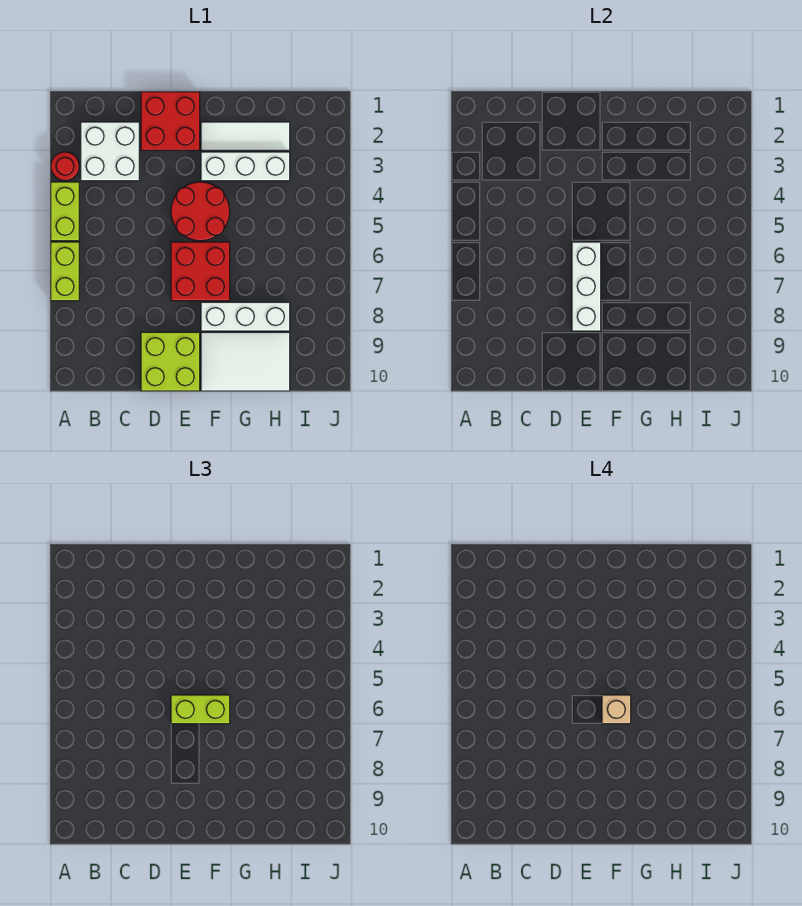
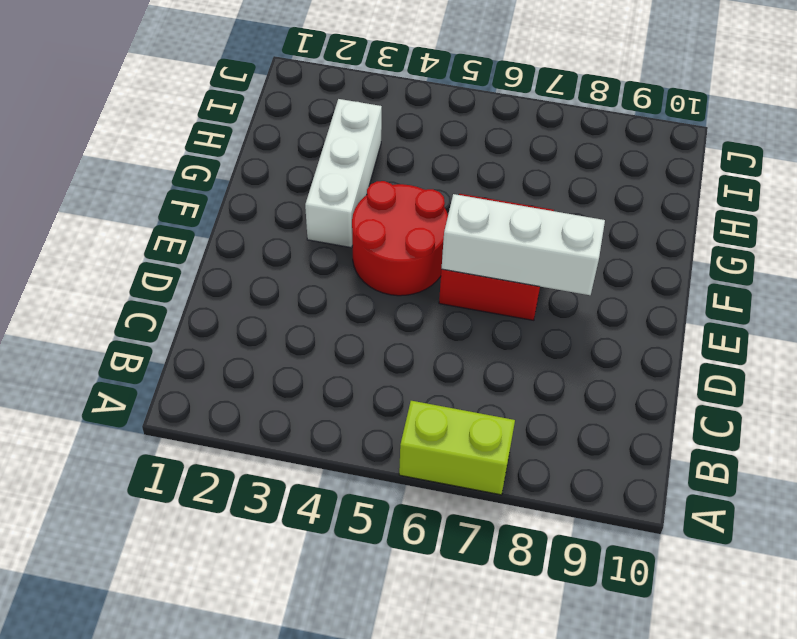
none -> red round brick A3 level 1
none -> lime brick A4:A5 level 1
none -> white brick B2:C3 level 1

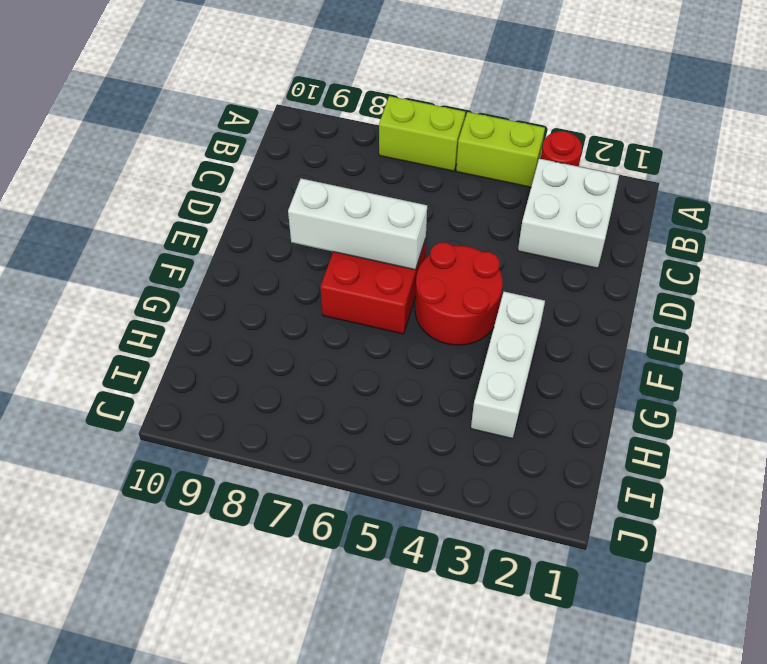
none -> red brick D1:E2 level 1
none -> lime brick D9:E10 level 1
none -> white tile F2:H2 level 1

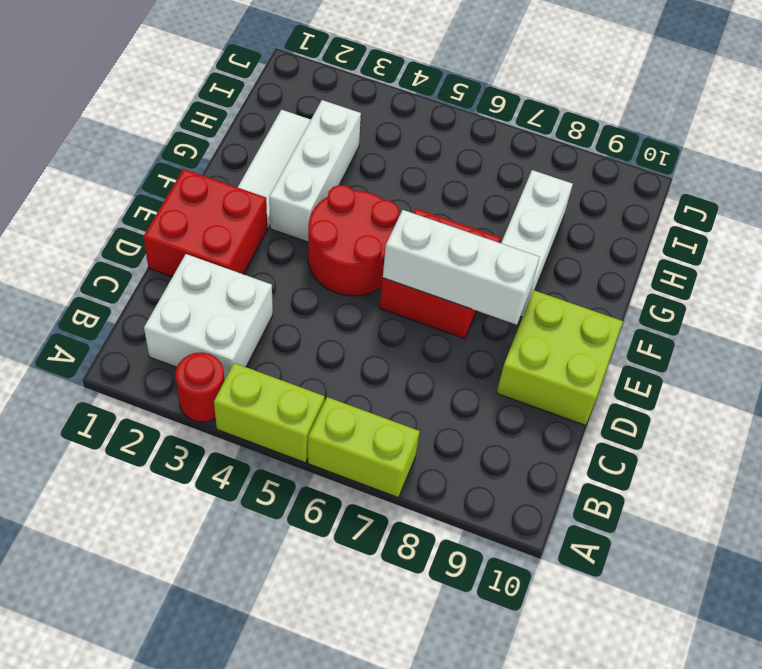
none -> white tile F9:H10 level 1
none -> lime brick E6:F6 level 3
none -> tan brick F6 level 4

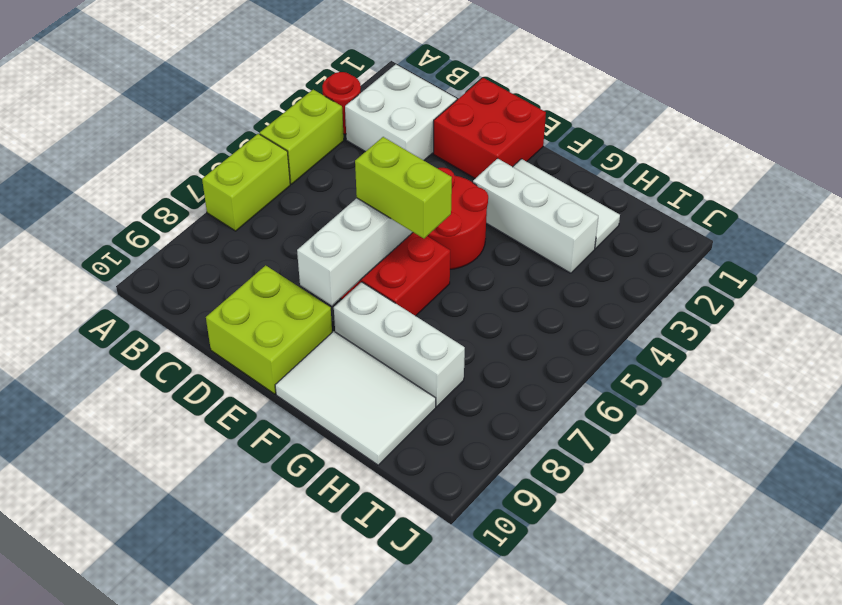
none -> tan brick F6 level 4

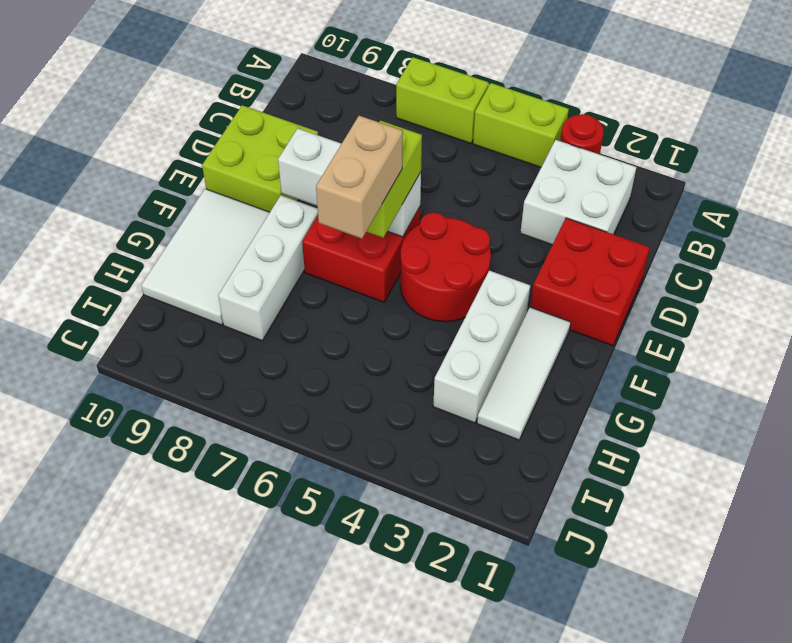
tan brick F6:G6 level 4 -> tan brick F6 level 4

